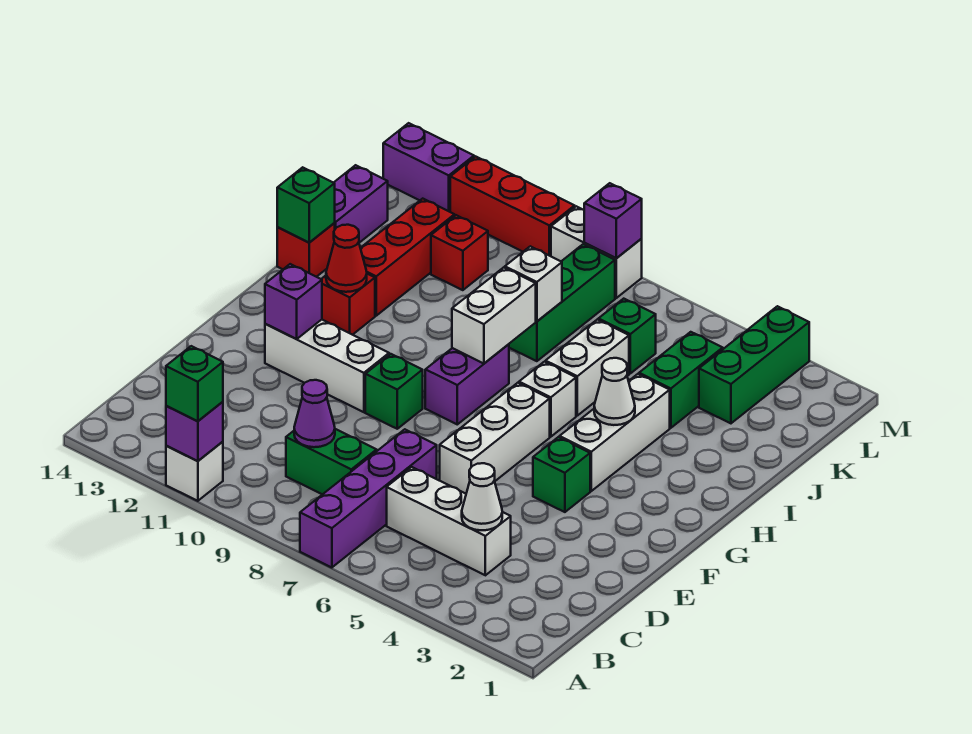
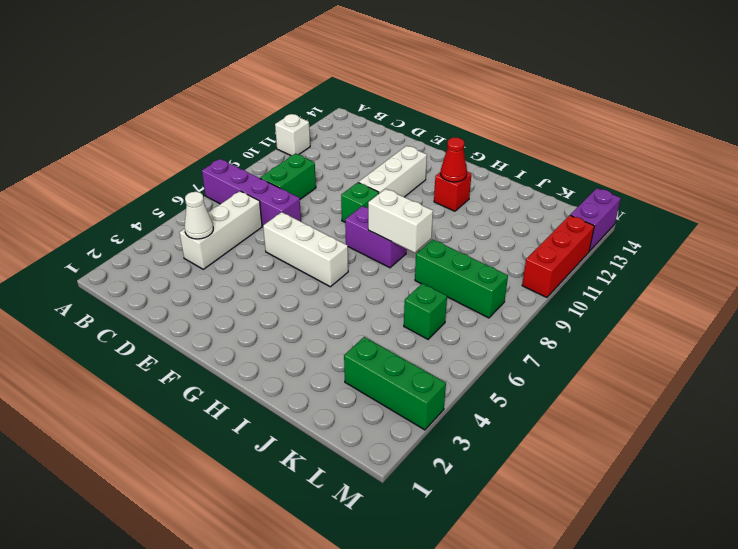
none -> green brick F4 level 1
none -> white brick G4:I4 level 1
none -> white brick H6 level 1
none -> white brick I6:J6 level 1

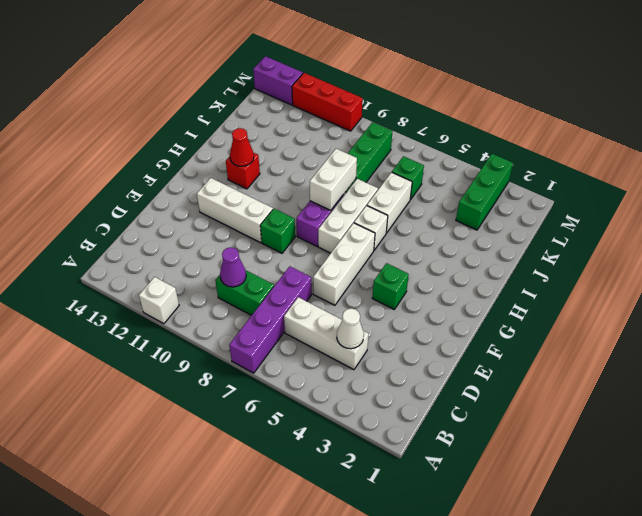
white brick G7:I7 level 1 -> white brick G4:I4 level 1
none -> red brick I12:K12 level 1
none -> red brick I14 level 1
none -> green brick J4:K4 level 1
none -> purple brick J14:K14 level 1

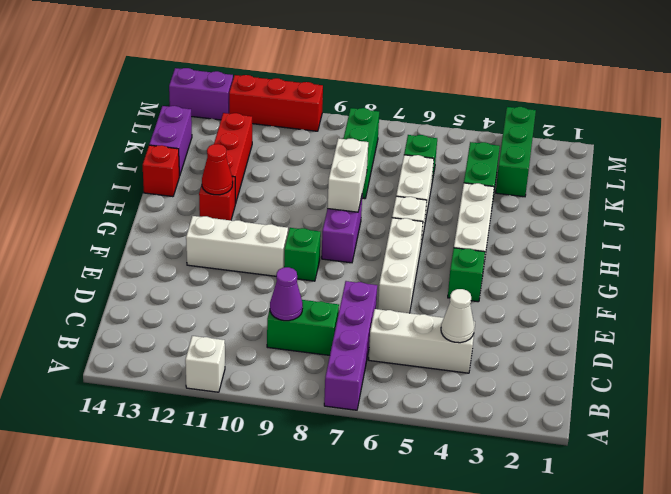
none -> red brick K11 level 1
none -> white brick M8:M9 level 1
none -> purple brick A11 level 2
none -> purple brick F12 level 2

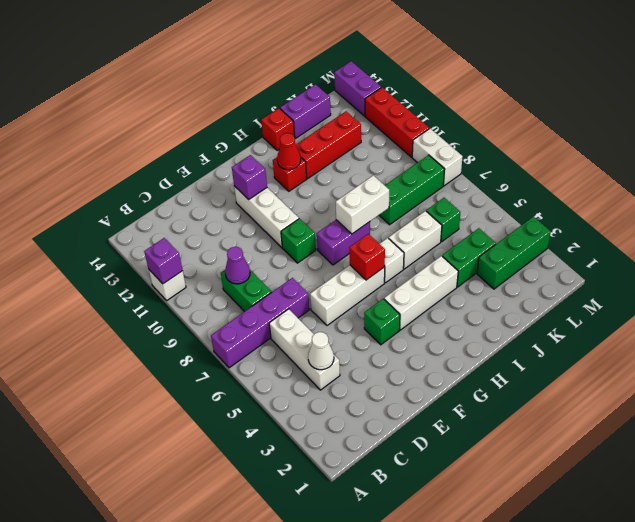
red brick G6 level 2 -> red brick K11 level 1
none -> white cone H4 level 2
none -> green brick I14 level 2
none -> white brick J8 level 2
none -> purple brick M8 level 2

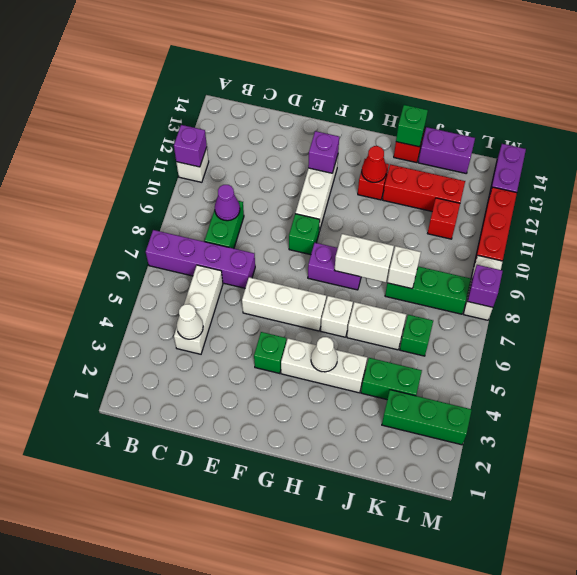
none -> green brick A11 level 3

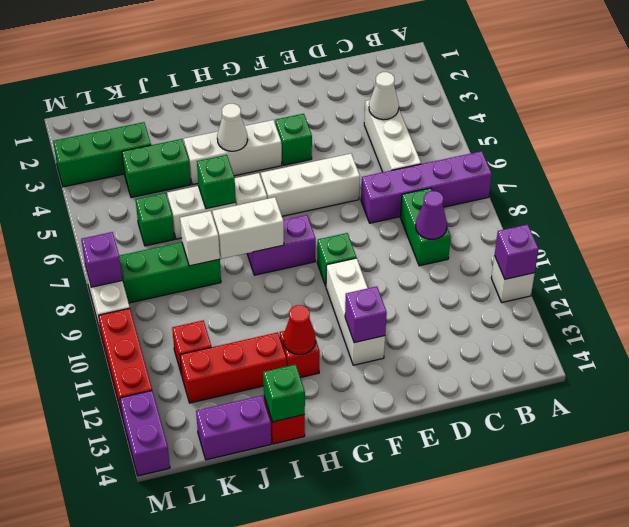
green brick I6 level 2 -> green brick A11 level 3

